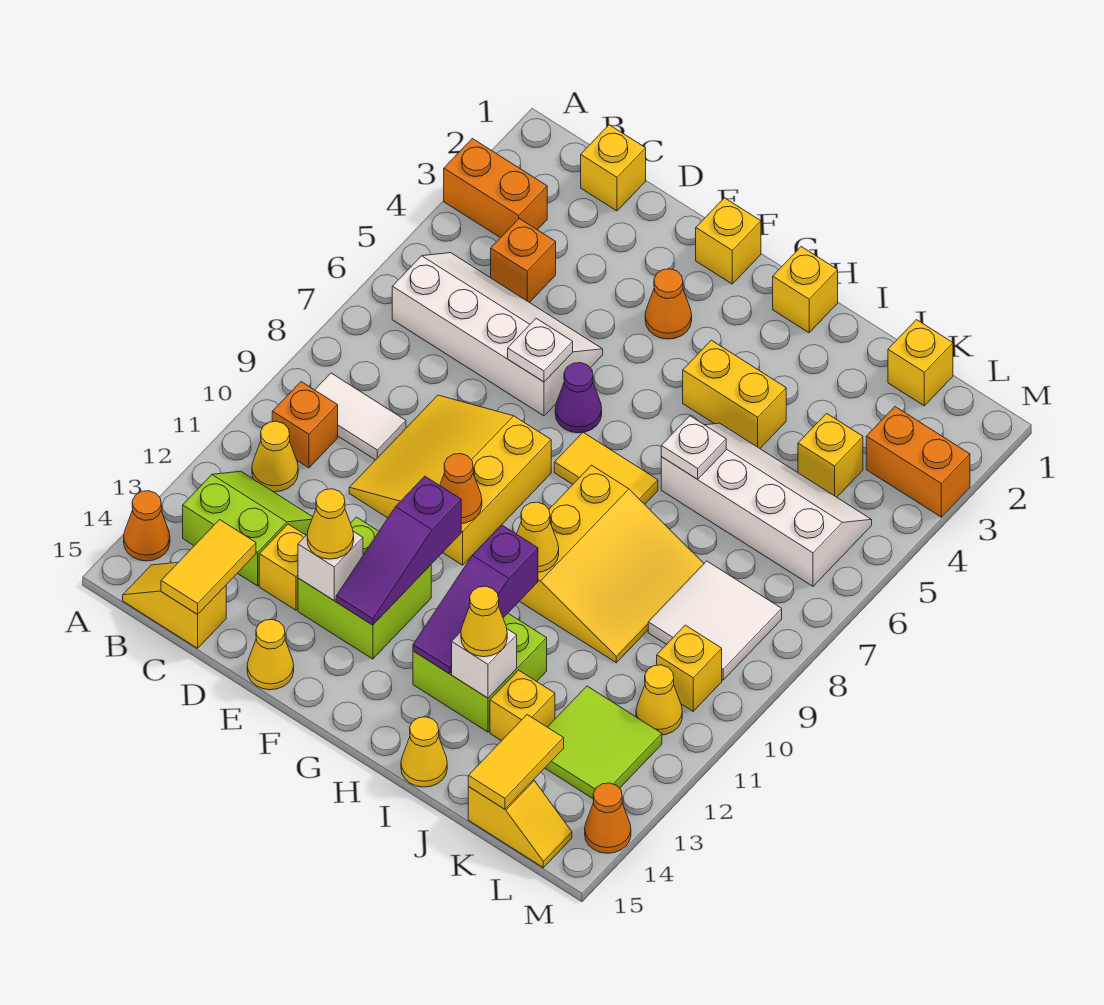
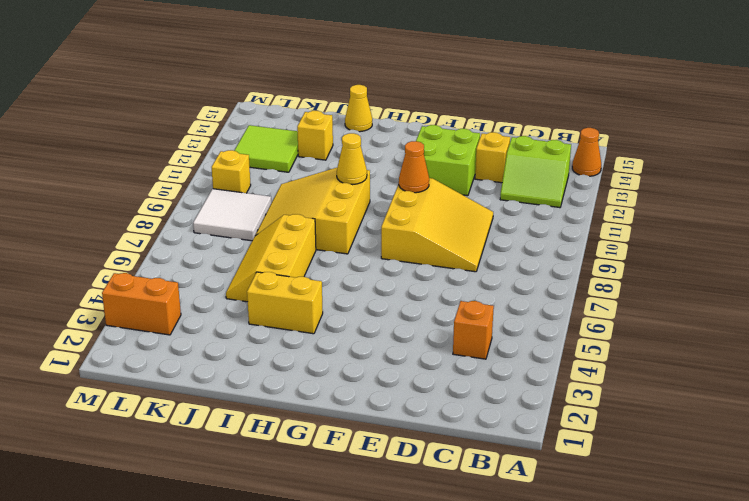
yellow slope I5:J7 level 1 top I -> white slope I5:L6 level 1 top 6
none -> orange brick A3:B3 level 1
none -> white slope B5:E6 level 1 top 6
none -> white tile B9:C9 level 1
none -> orange brick B10 level 1

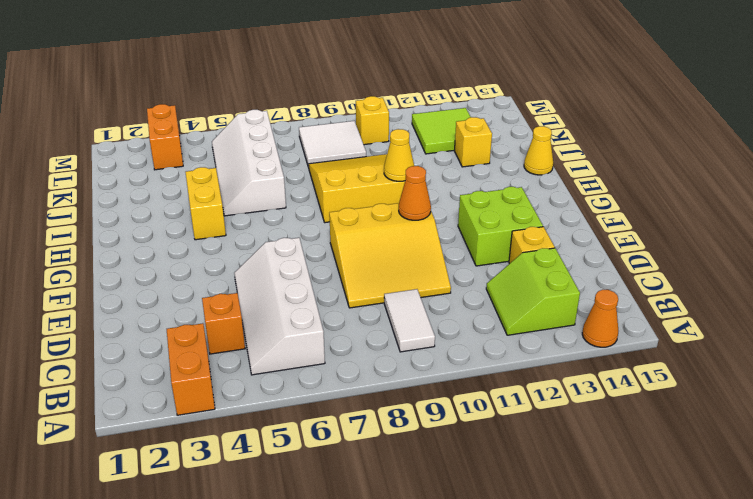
none -> orange brick B10 level 1
none -> yellow cone B11 level 1
none -> yellow slope B15:C15 level 1 top C
none -> yellow brick C1 level 1

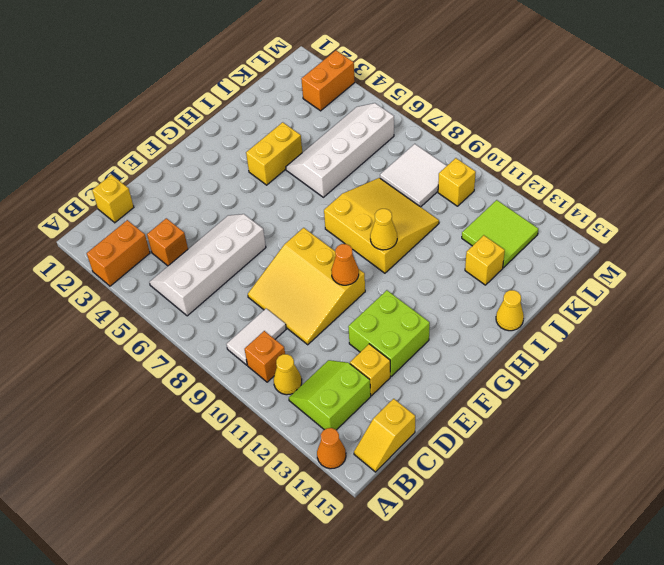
none -> yellow cone E15 level 1
none -> yellow brick F1 level 1
none -> orange cone F3 level 1
none -> purple cone F6 level 1

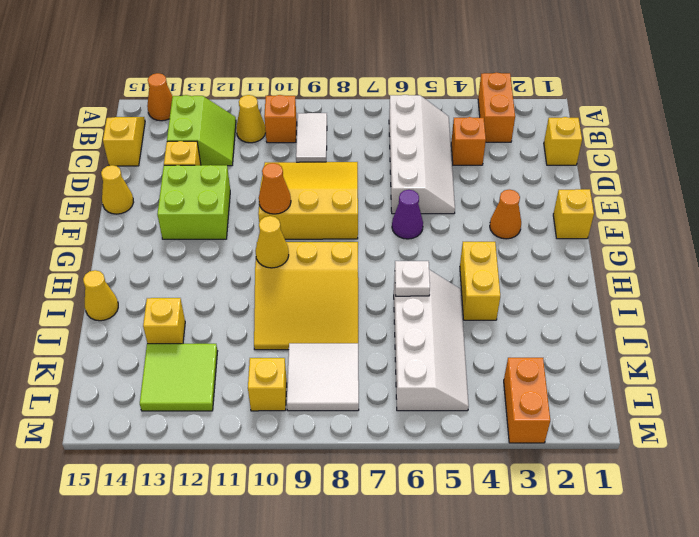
none -> yellow tile G7:H7 level 1
none -> yellow brick H1 level 1
none -> lime brick H12:I13 level 1
none -> yellow brick K1 level 1

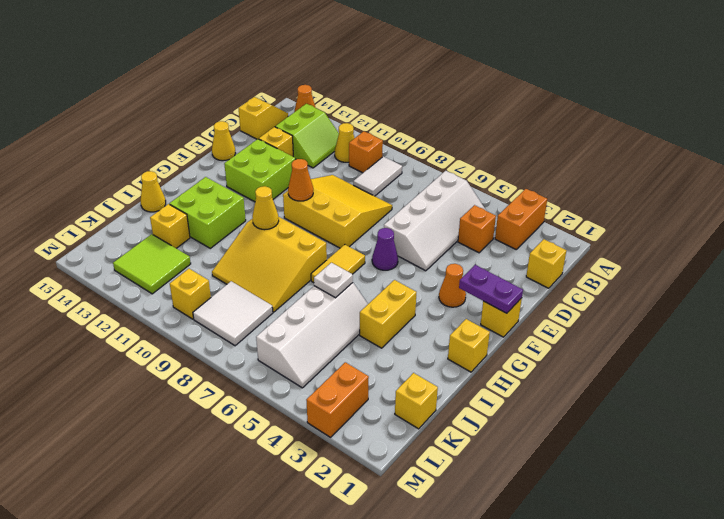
purple plate F1:F2 level 2 -> none
none -> yellow brick K4 level 1
none -> yellow slope K15:L15 level 1 top K
none -> yellow cone L11 level 1
none -> orange cone M14 level 1

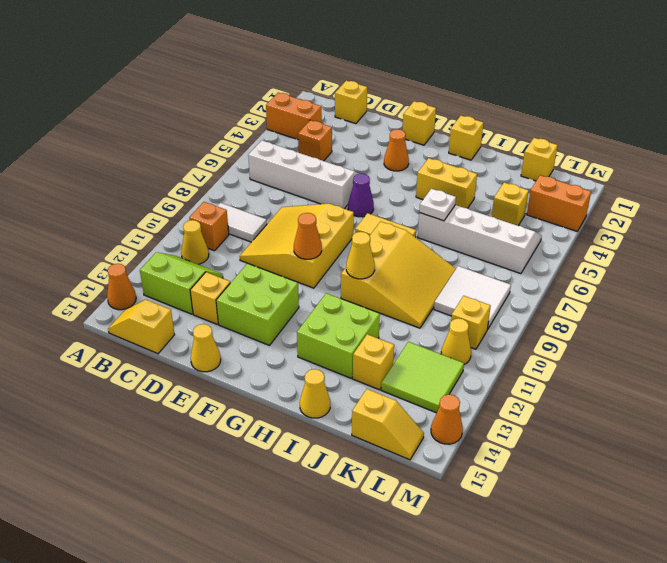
none -> yellow tile C14:C15 level 2
none -> white plate E6 level 2
none -> white brick E13 level 2
none -> purple slope F11:F13 level 2 top 11

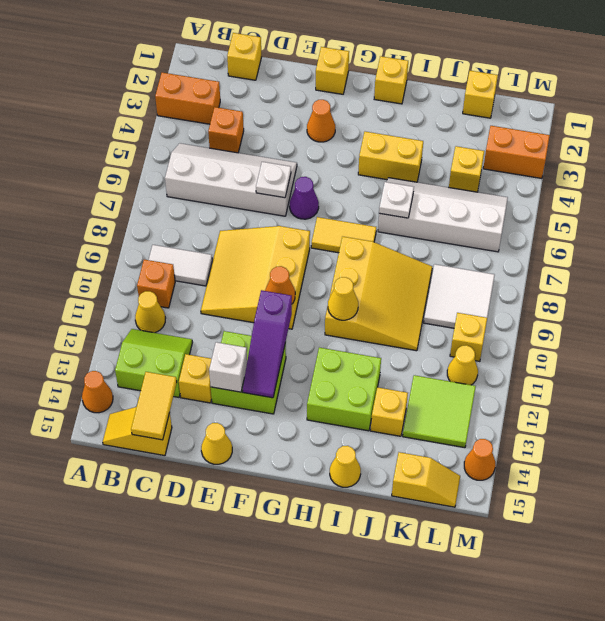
none -> purple slope H11:H13 level 2 top 11
none -> white brick I13 level 2
none -> yellow tile K14:K15 level 2
none -> yellow cone E13 level 3

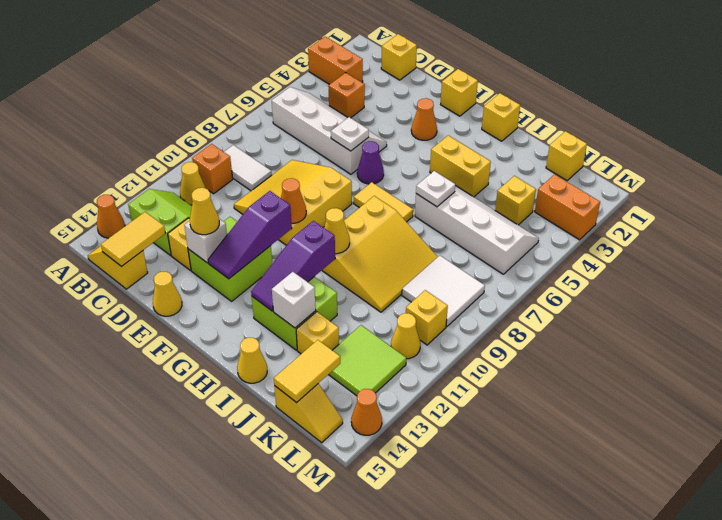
none -> yellow cone I13 level 3

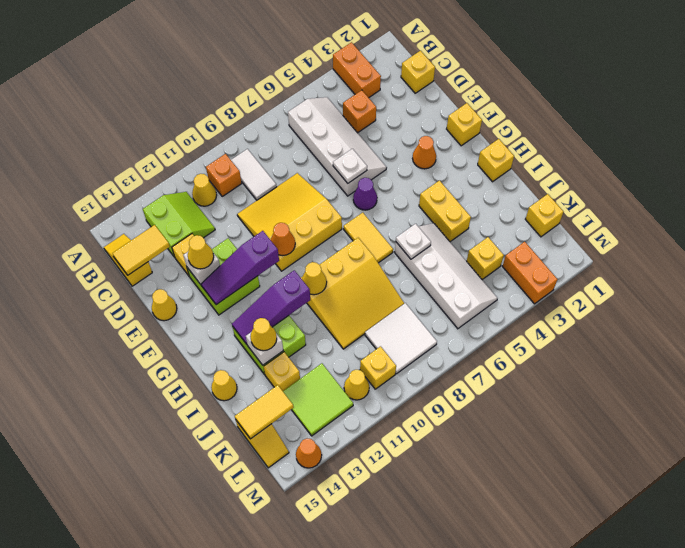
none -> orange cone A14 level 1

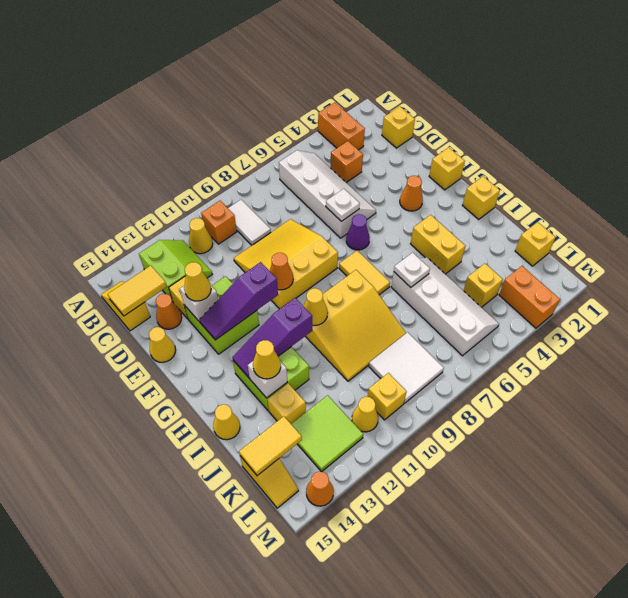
orange cone D14 level 1 -> orange cone A14 level 1

